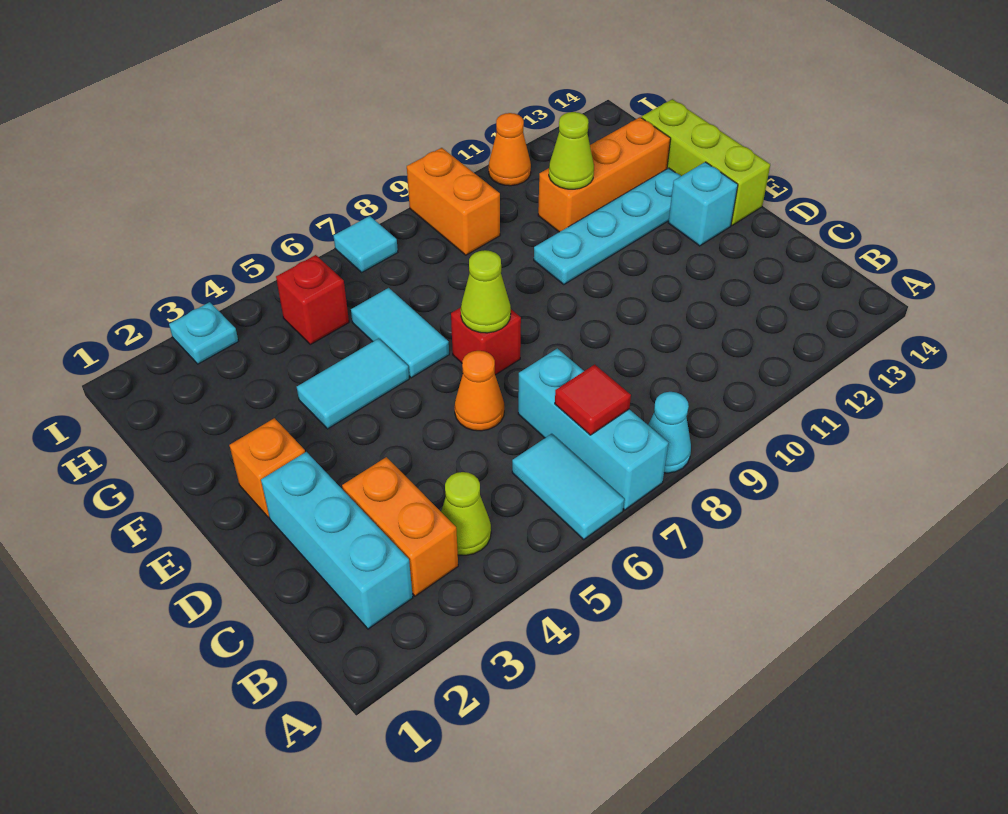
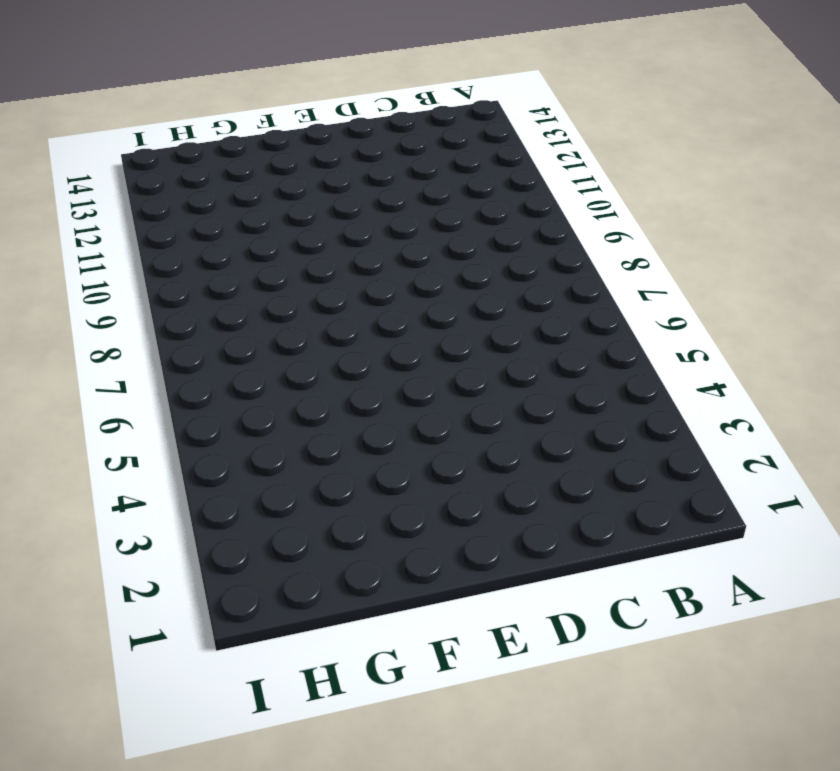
none -> cyan tile A6:B6 level 1
none -> cyan brick A7:C7 level 1
none -> cyan cone A8 level 1

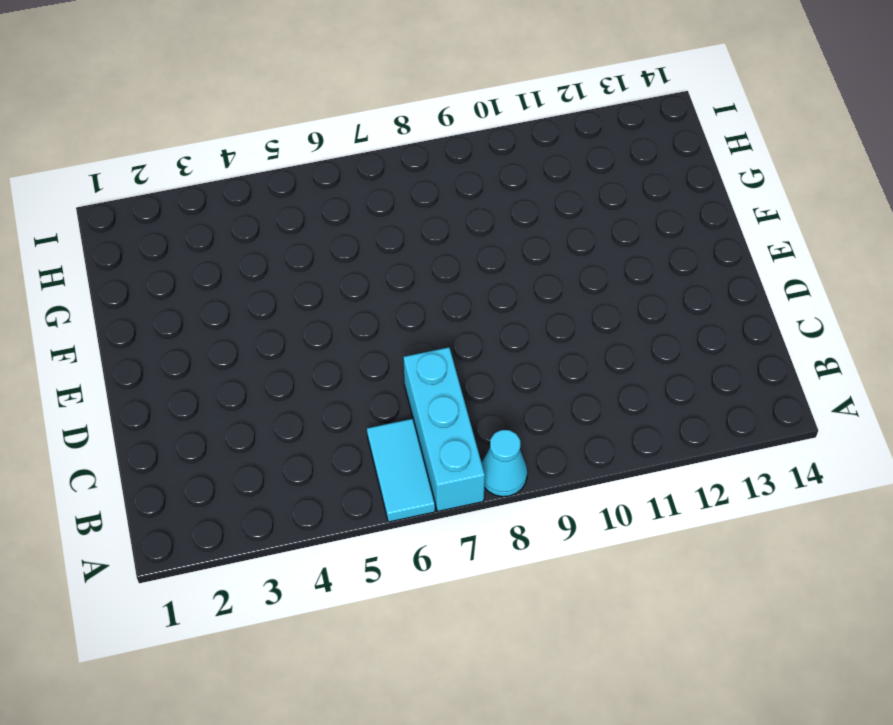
none -> cyan brick B2:D2 level 1
none -> orange brick B3:C3 level 1
none -> lime cone B4 level 1

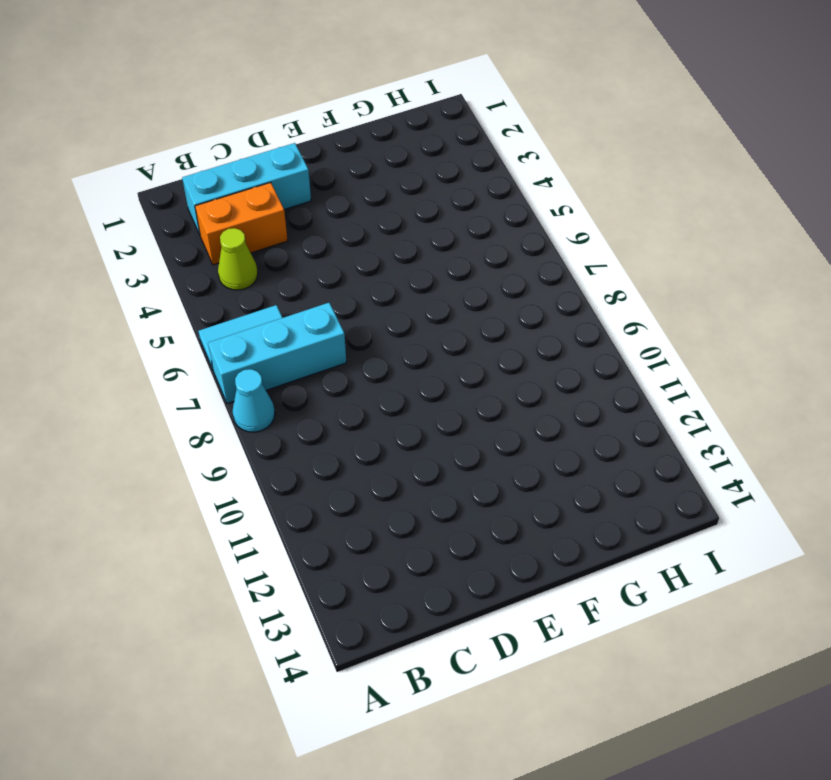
none -> orange cone D6 level 1
none -> orange brick E2 level 1
none -> red brick E7 level 1

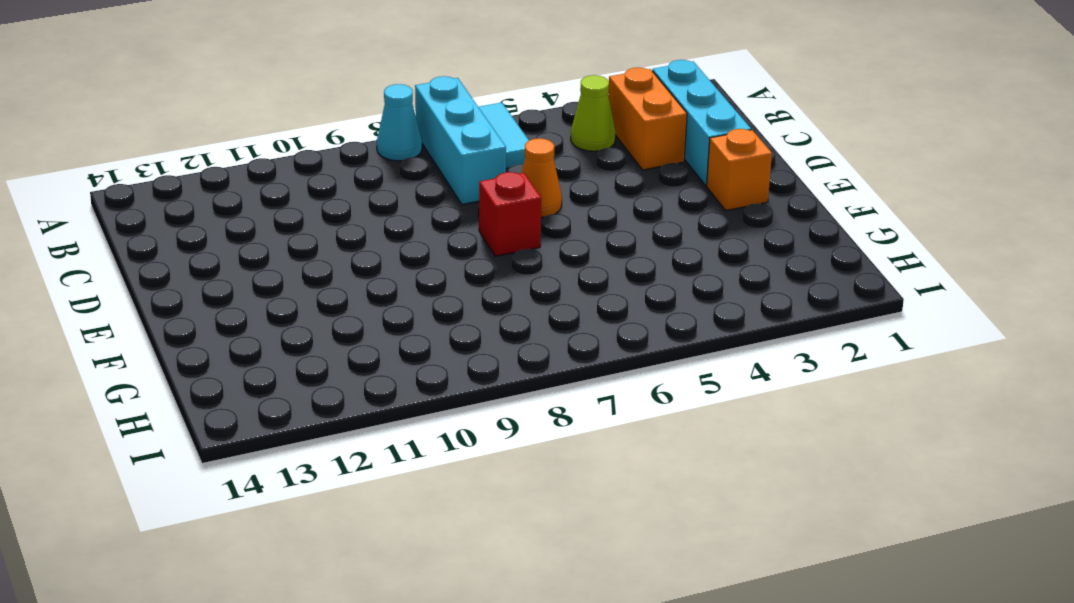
none -> cyan brick E13 level 1
none -> lime brick E14:G14 level 1
none -> cyan tile F4:F5 level 1

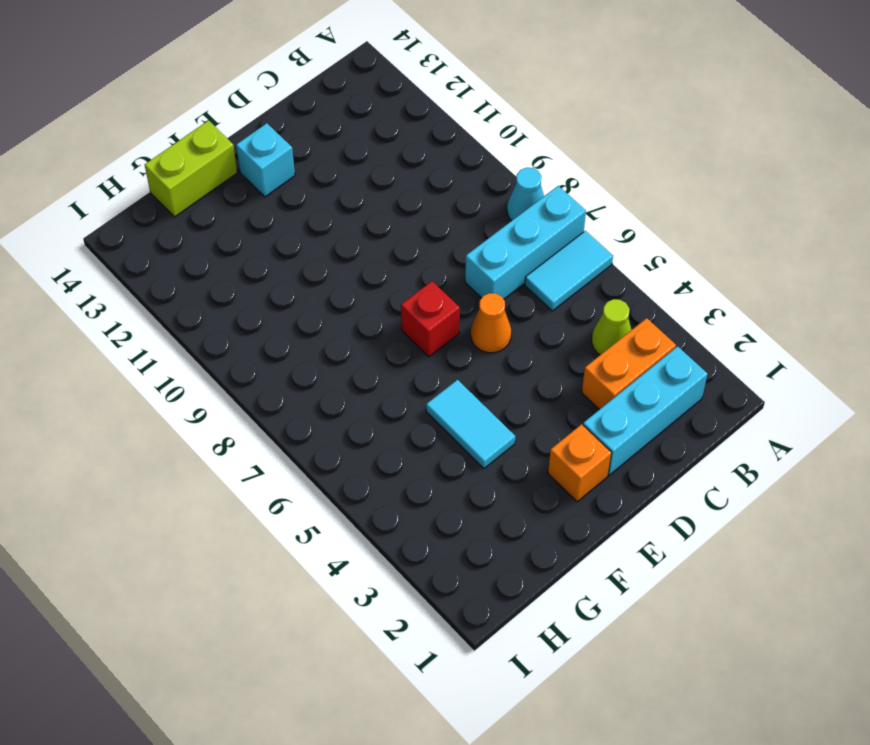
lime brick F14:G14 level 1 -> lime brick E14:G14 level 1
none -> cyan tile F6:G6 level 1
none -> cyan plate F10:F13 level 1
none -> orange brick G11:G13 level 1

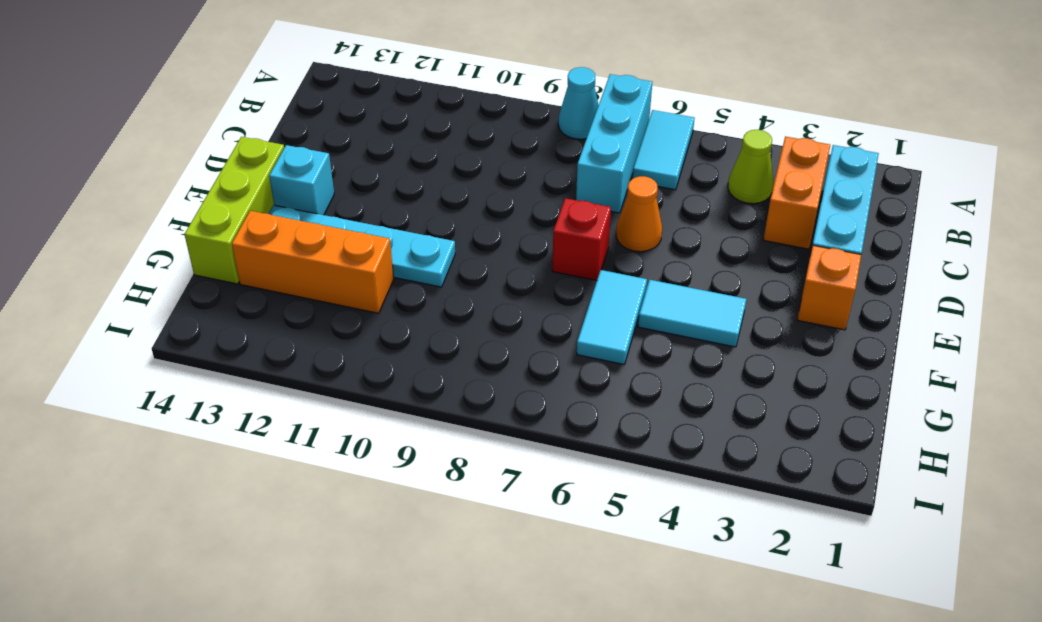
none -> red brick H5 level 1
none -> orange brick H9:I9 level 1
none -> cyan plate I3 level 1

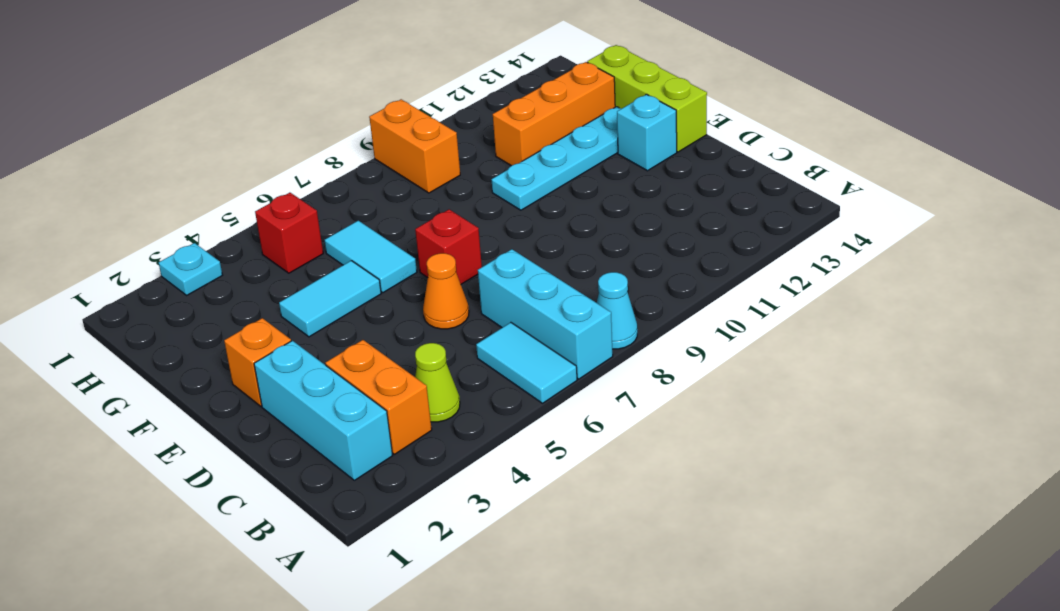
none -> cyan tile I7 level 1
none -> orange cone I11 level 1
none -> red tile B7 level 2

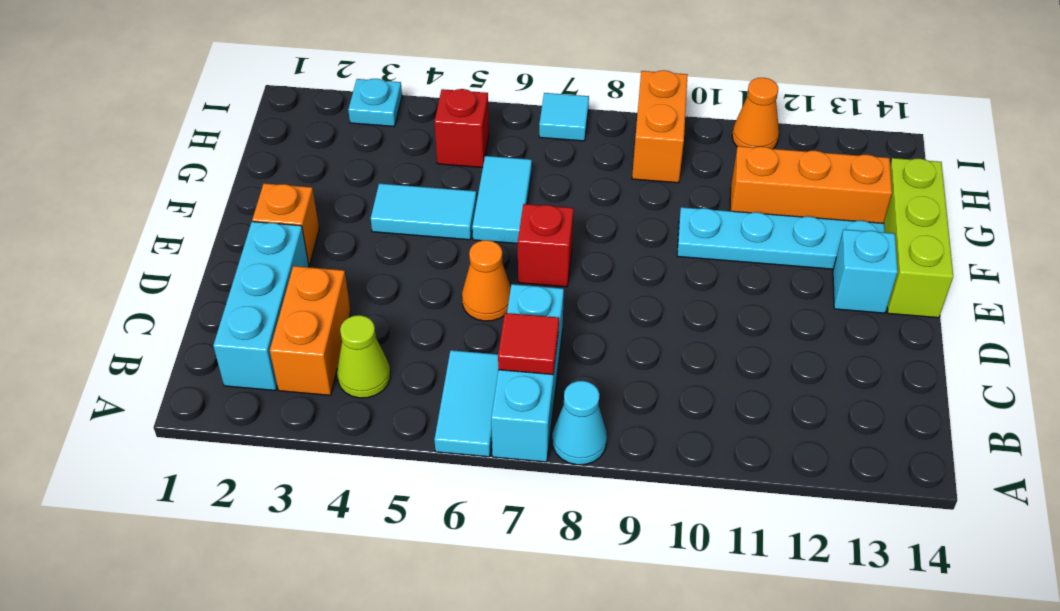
none -> lime cone E7 level 2
none -> lime cone G11 level 2

